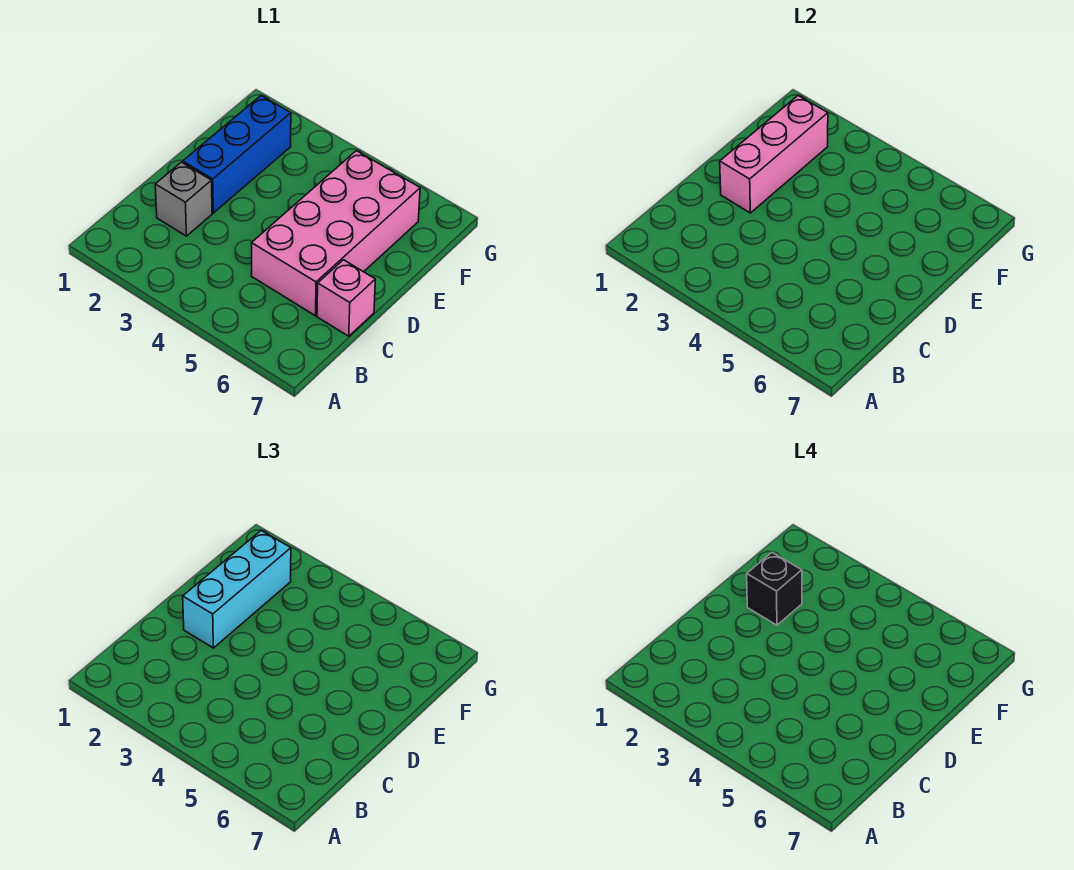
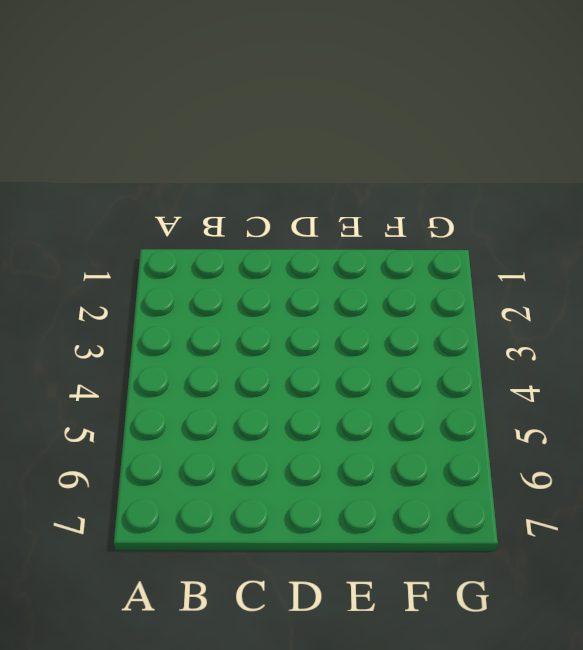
none -> grey brick C2 level 1
none -> pink brick C5:F6 level 1

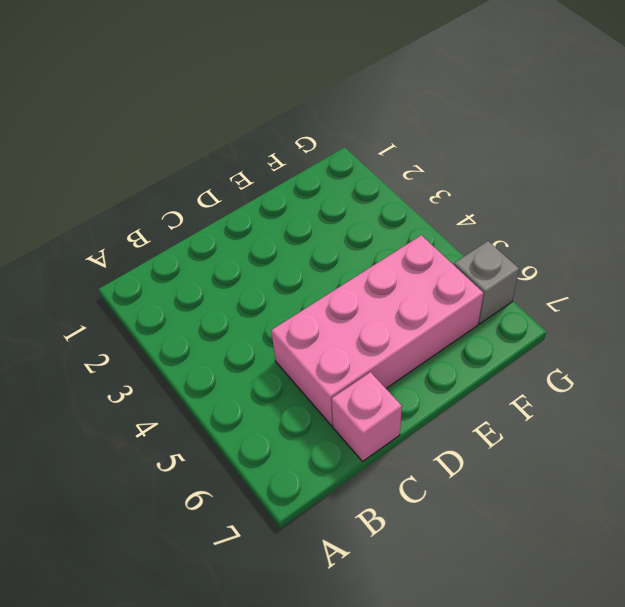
grey brick G6 level 1 -> grey brick C2 level 1
none -> blue brick D2:F2 level 1
none -> pink brick D2:F2 level 2

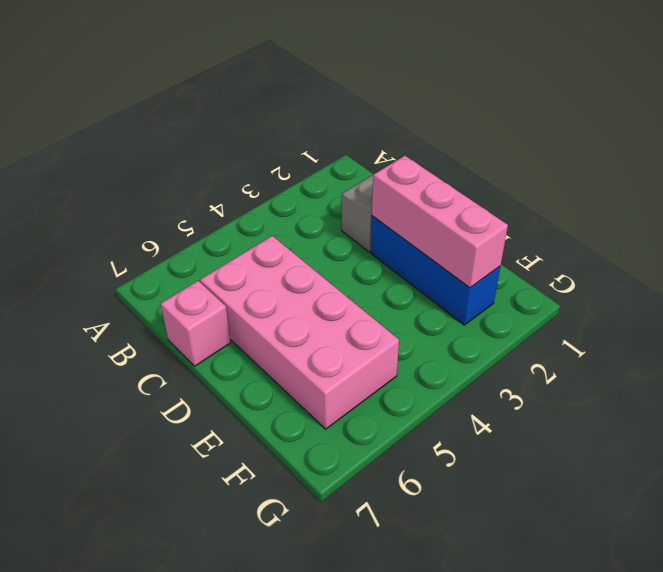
none -> cyan brick D2:F2 level 3
none -> black brick E2 level 4

